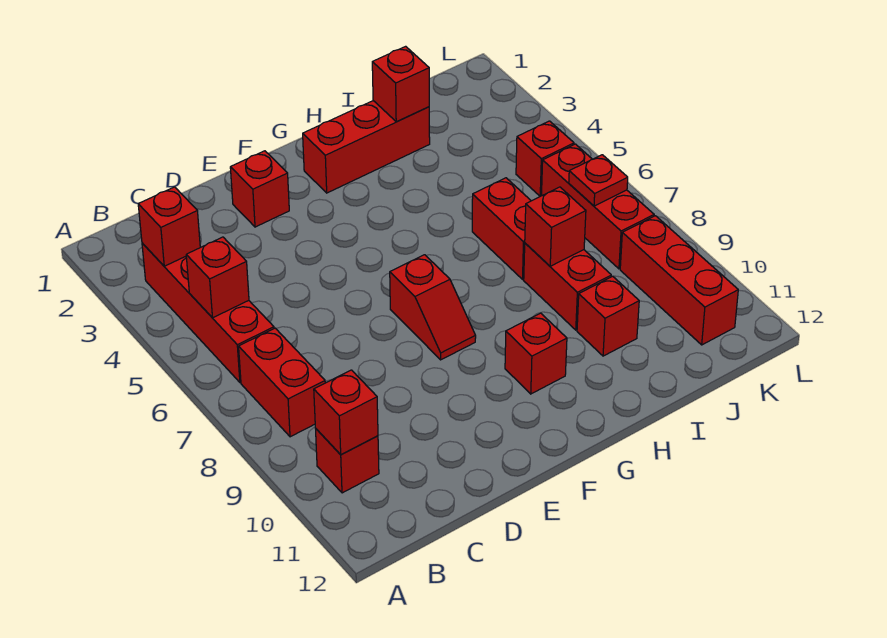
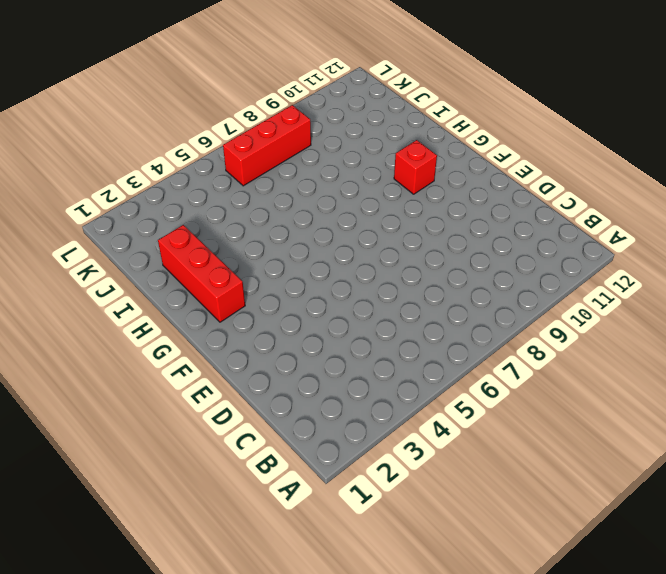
none -> red brick B3:B6 level 1
none -> red brick B7:B8 level 1
none -> red brick B10 level 1

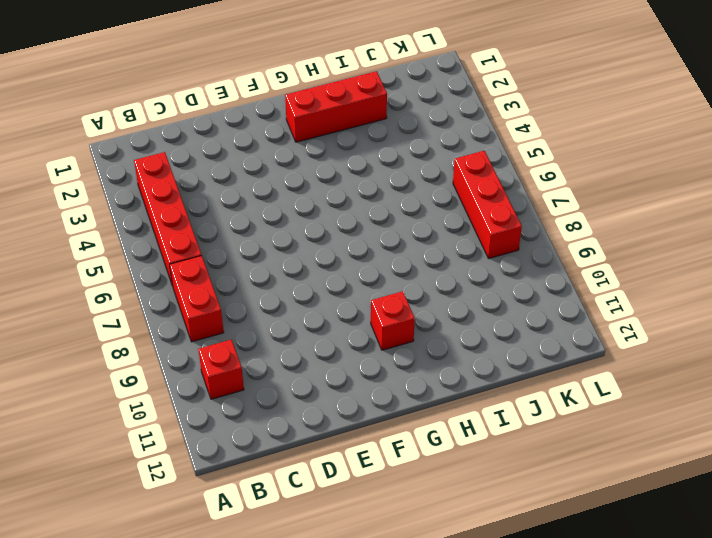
none -> red brick E2 level 1
none -> red slope F7:F8 level 1 top 7
none -> red brick I6:I7 level 1

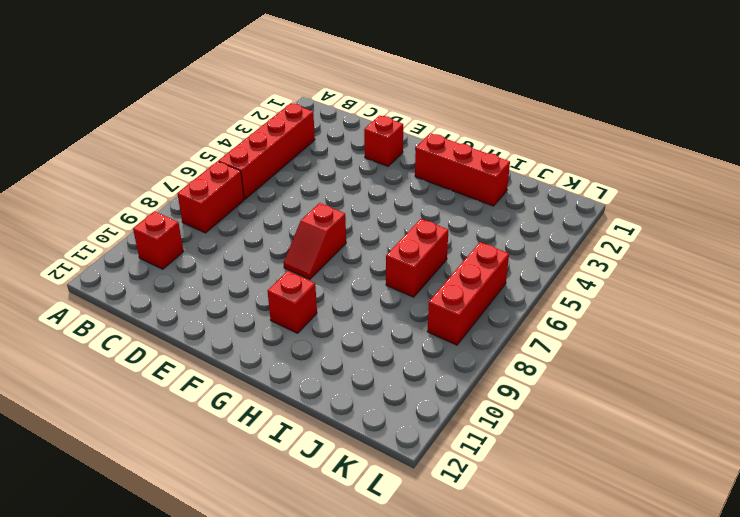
none -> red brick I8:I9 level 1
none -> red brick I10 level 1
none -> red brick K5 level 1

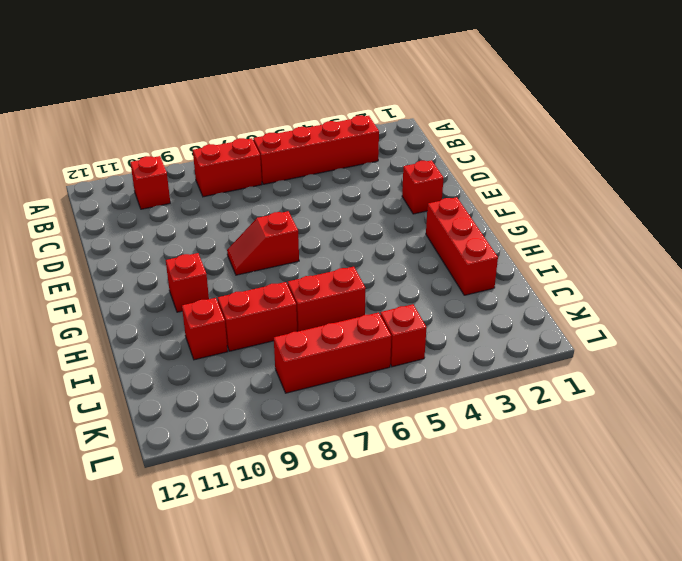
none -> red brick K9:K11 level 1
none -> red brick B3 level 2
none -> red brick B5 level 2

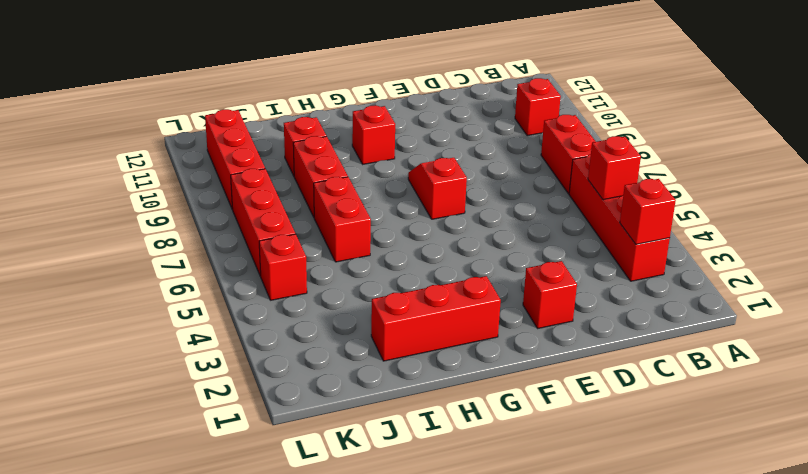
none -> red brick B10 level 2
none -> red brick I2 level 2
none -> red brick I8 level 2

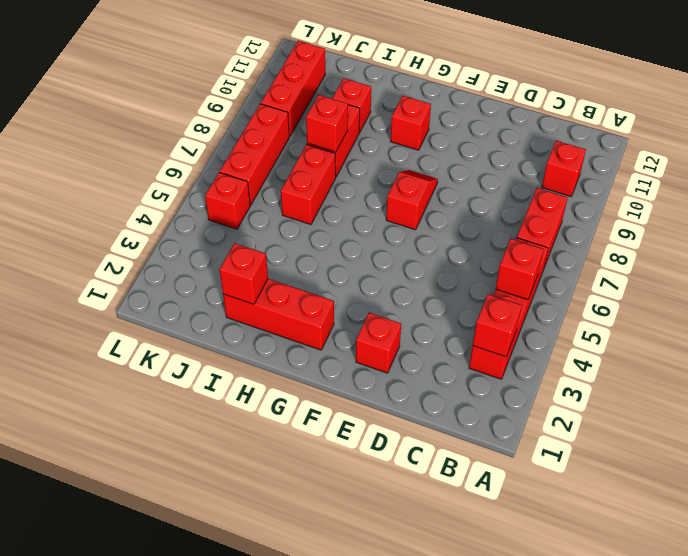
none -> red brick B10 level 2
none -> red plate K7 level 2

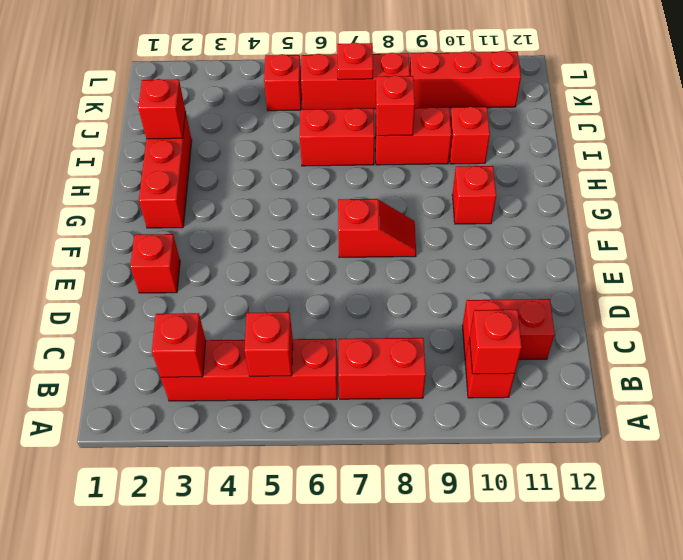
red brick C10:C11 level 1 -> none

